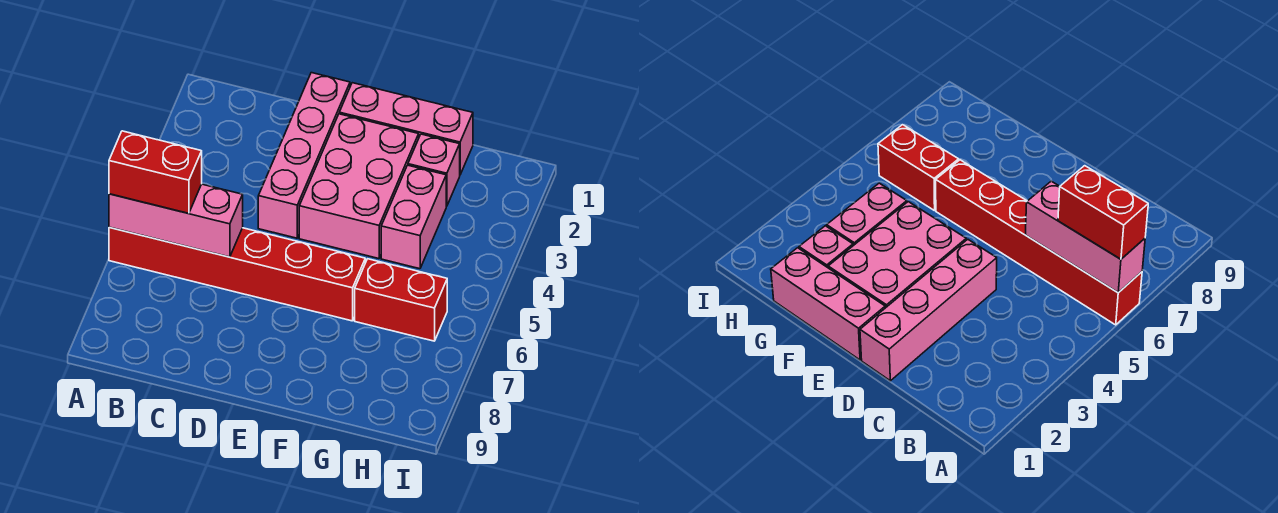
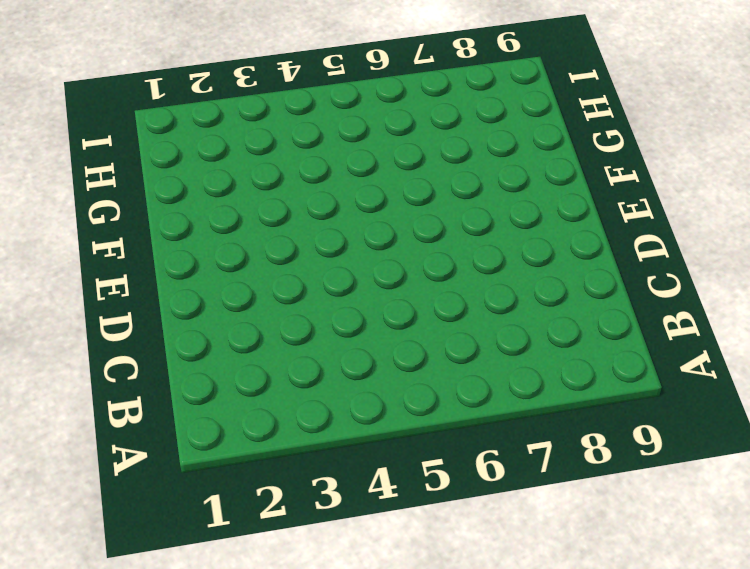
none -> red brick A6:F6 level 1
none -> pink brick D1:D4 level 1

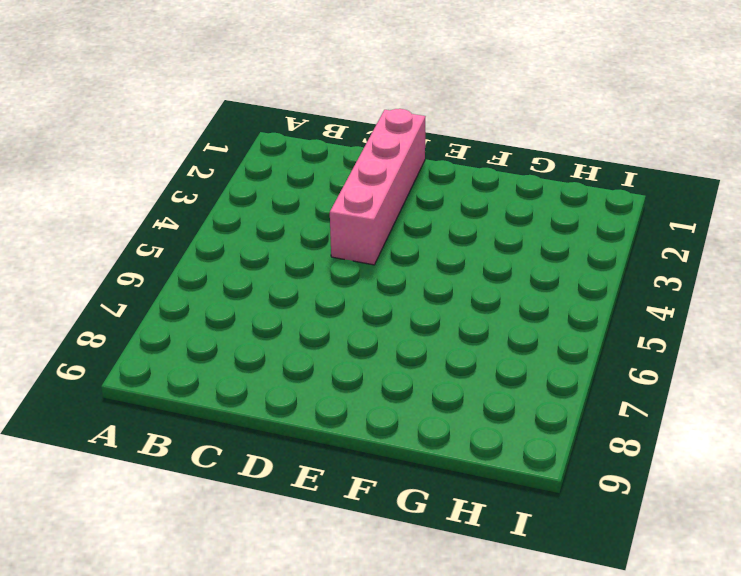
none -> red brick A6:F6 level 1
none -> pink brick E1:G1 level 1

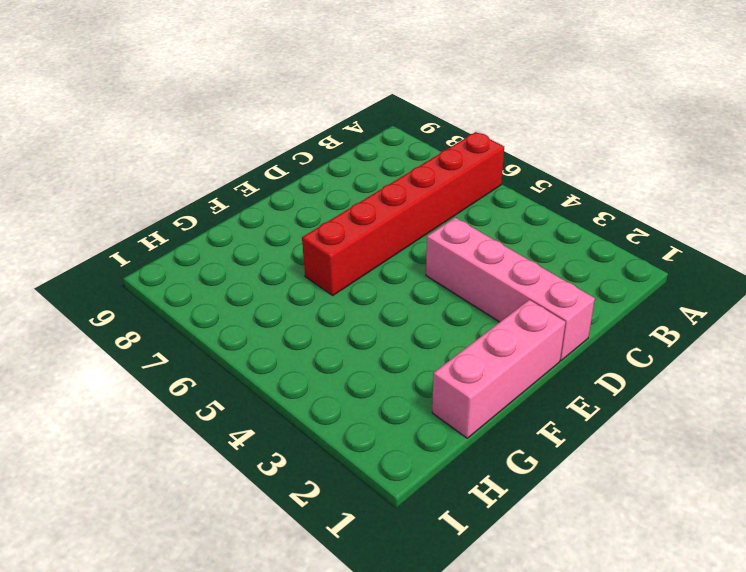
none -> pink brick E2:F4 level 1
none -> pink brick G2 level 1

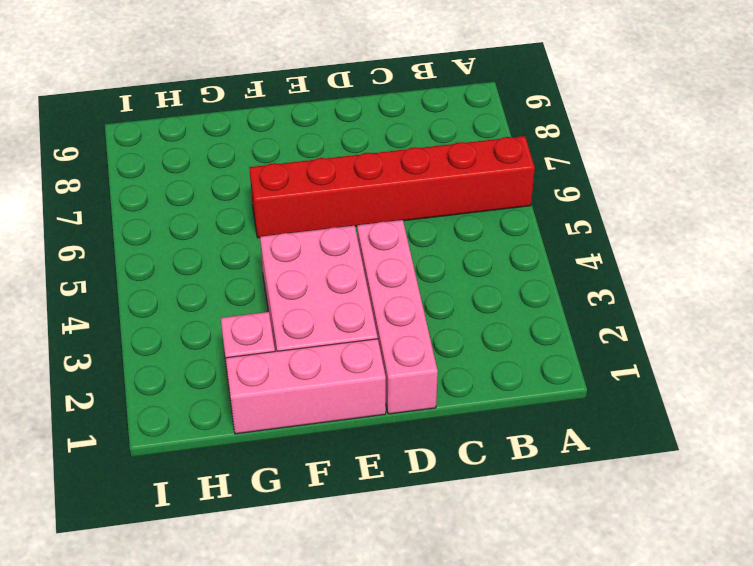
none -> pink brick G3:G4 level 1
none -> red brick G6:H6 level 1

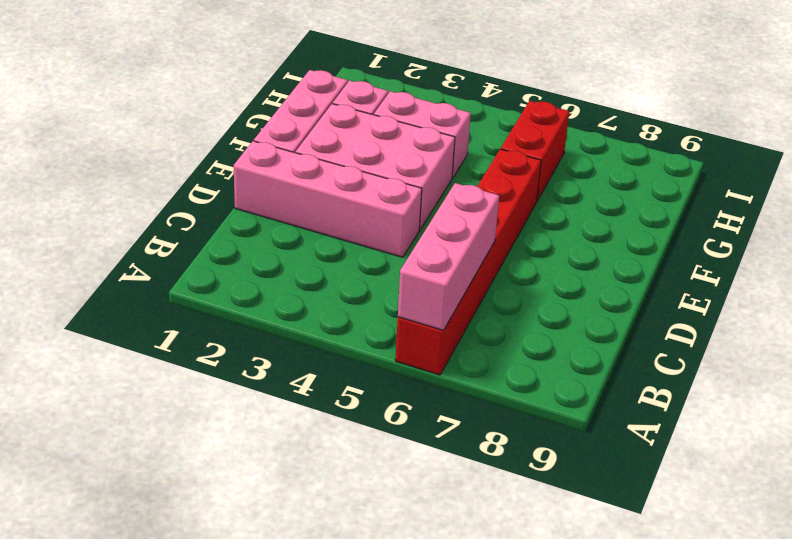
none -> red brick A6:B6 level 3

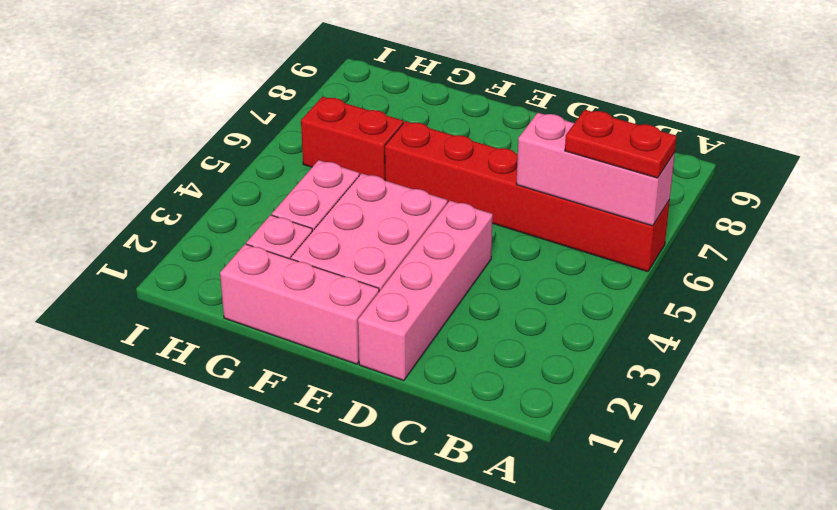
red plate A6:B6 level 3 -> red brick A6:B6 level 3

